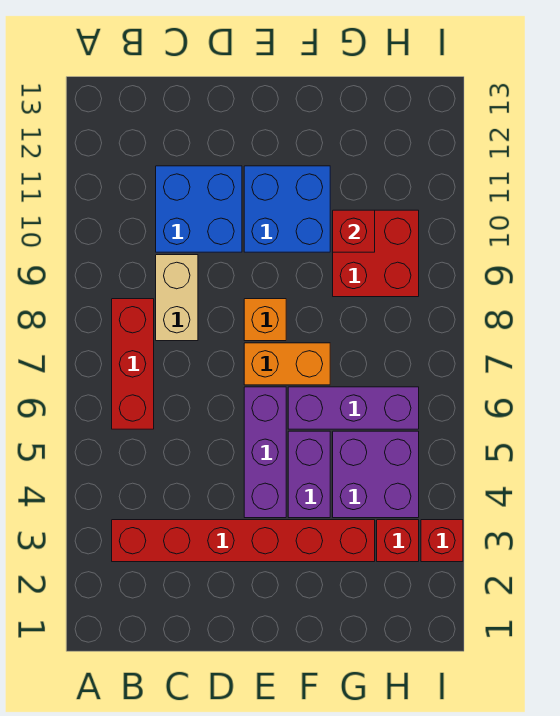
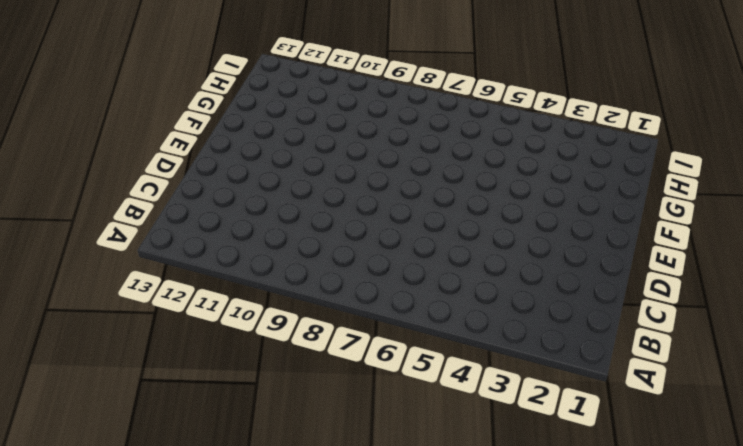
none -> red brick B3:G3 level 1
none -> red brick B6:B8 level 1
none -> tan brick C8:C9 level 1

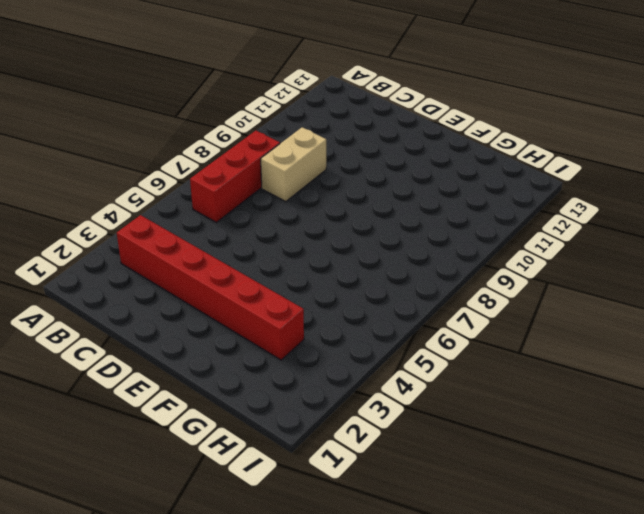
none -> blue brick C10:D11 level 1
none -> purple brick E4:E6 level 1
none -> orange brick E7:F7 level 1

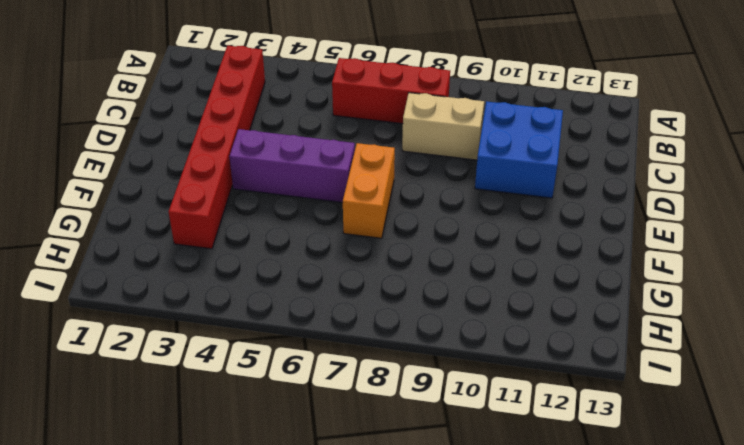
none -> orange brick E8 level 1
none -> blue brick E10:F11 level 1
none -> purple brick F4:F5 level 1

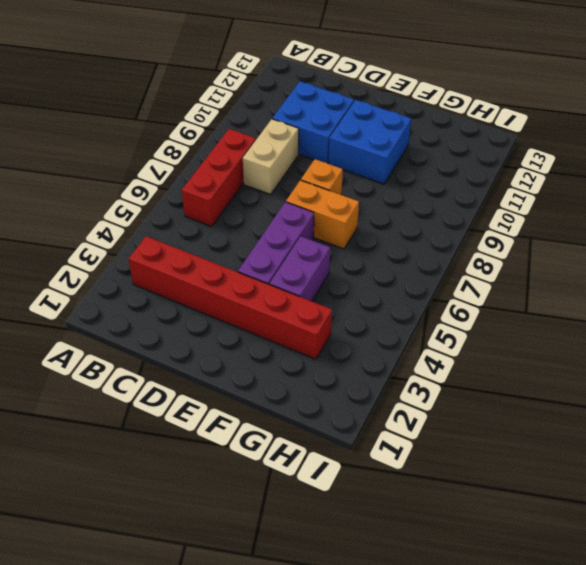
none -> purple brick F6:H6 level 1
none -> purple brick G4:H5 level 1
none -> red brick G9:H10 level 1

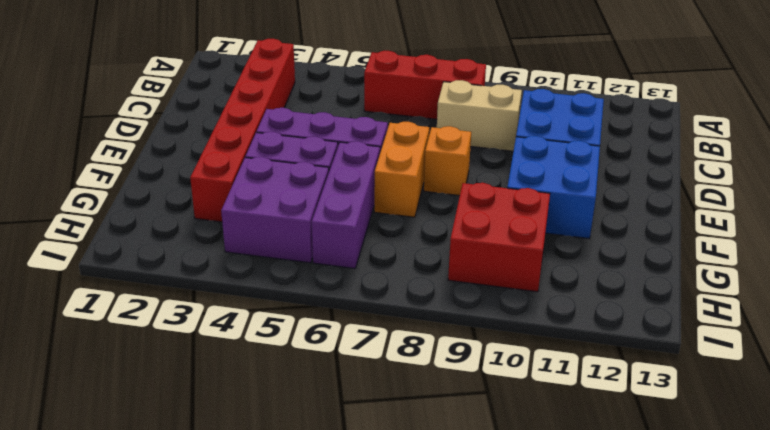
none -> red brick H3 level 1
none -> red brick I3 level 1
none -> red brick G10 level 2

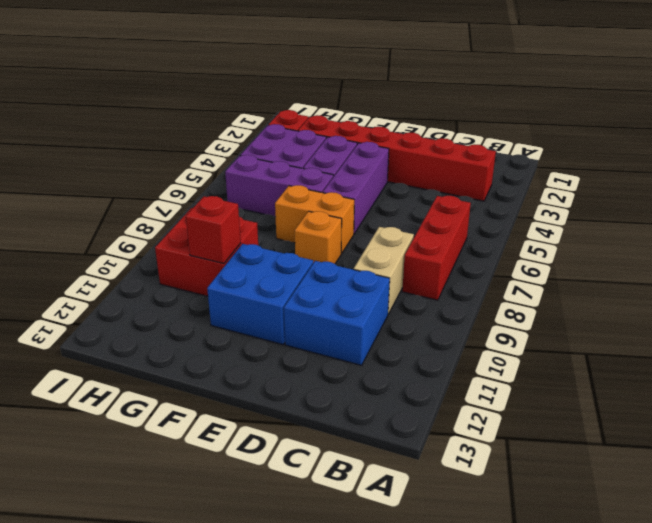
none -> red brick I3 level 1

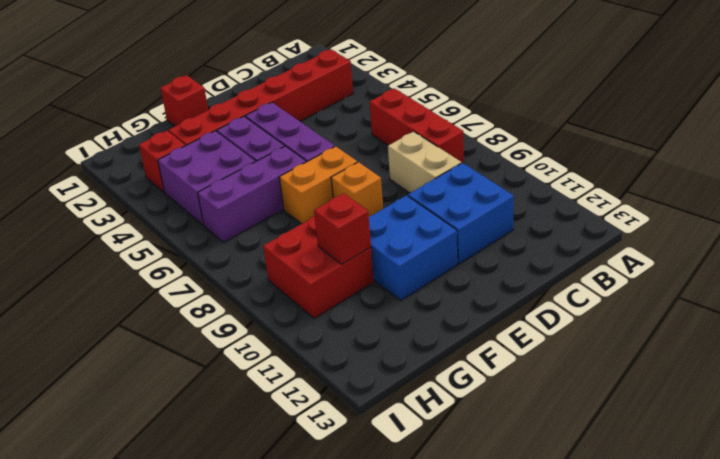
red brick F1 level 1 -> red brick I3 level 1

